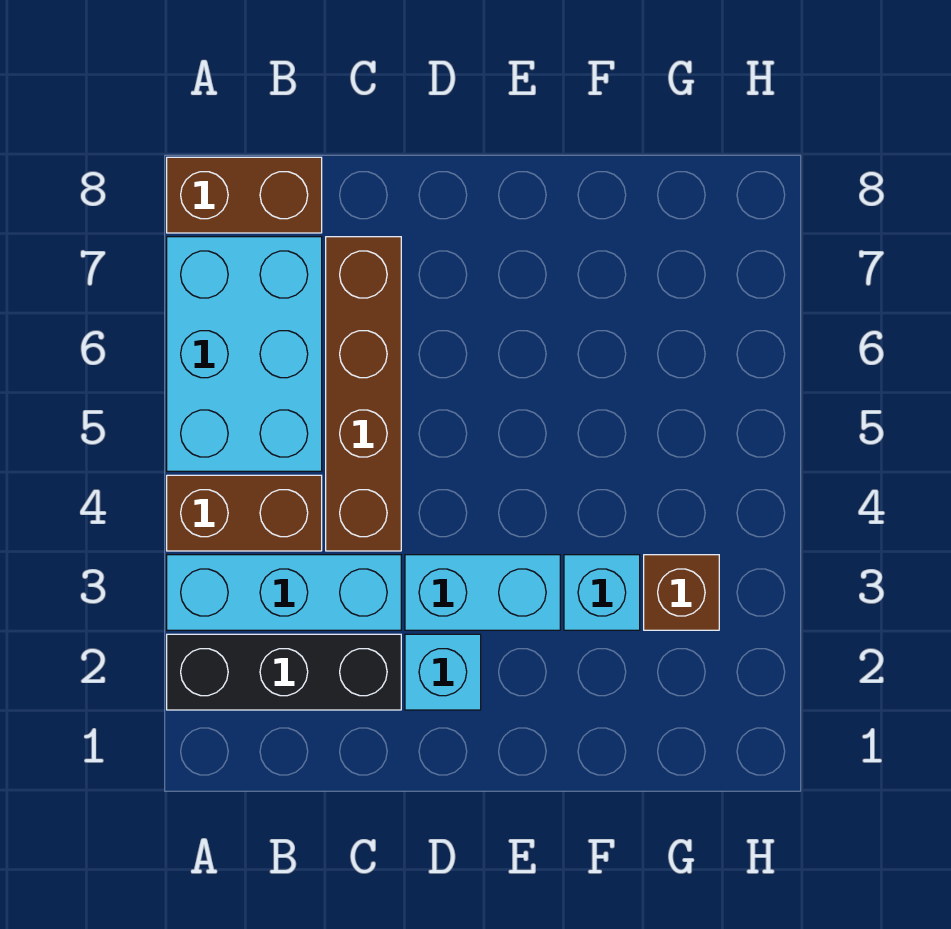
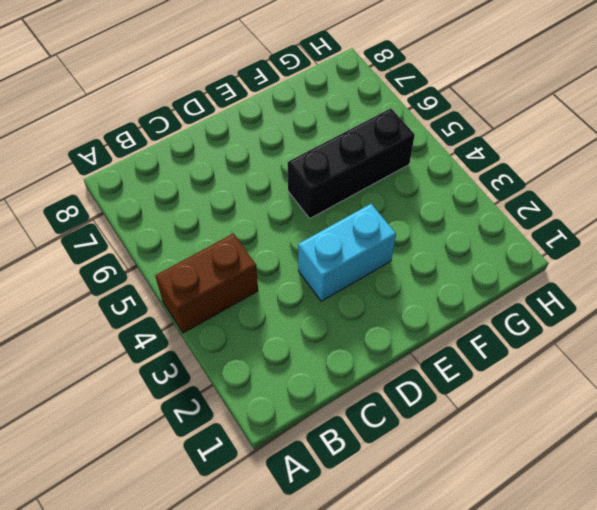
black brick E5:G5 level 1 -> black brick A2:C2 level 1
none -> cyan brick A3:C3 level 1
none -> cyan brick A5:B7 level 1

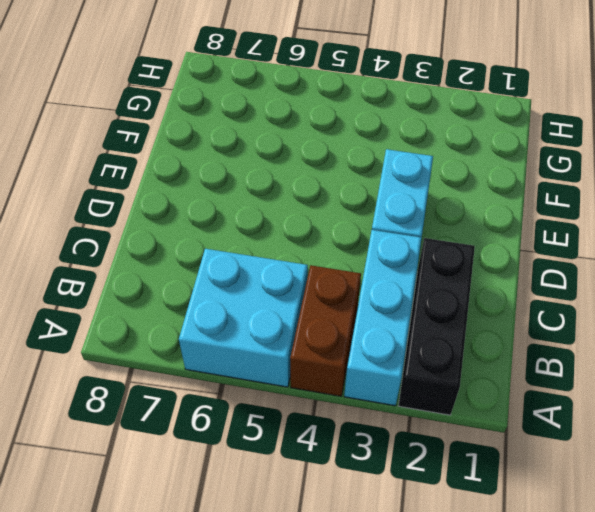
cyan brick A5:B6 level 1 -> cyan brick A5:B7 level 1
none -> brown brick A8:B8 level 1
none -> brown brick C4:C7 level 1

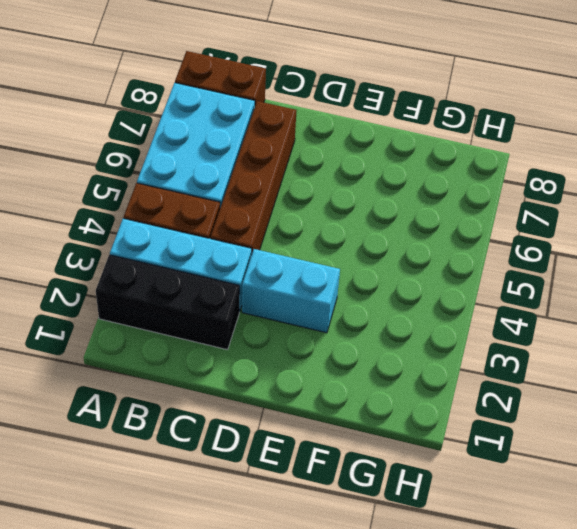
none -> cyan brick D2 level 1
none -> cyan brick F3 level 1

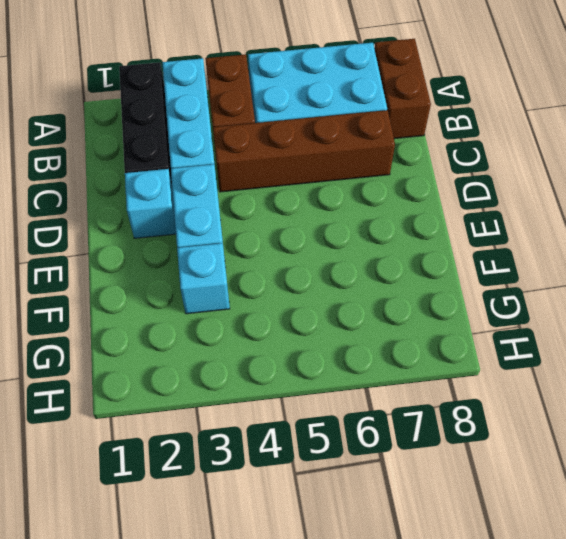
none -> brown brick G3 level 1

